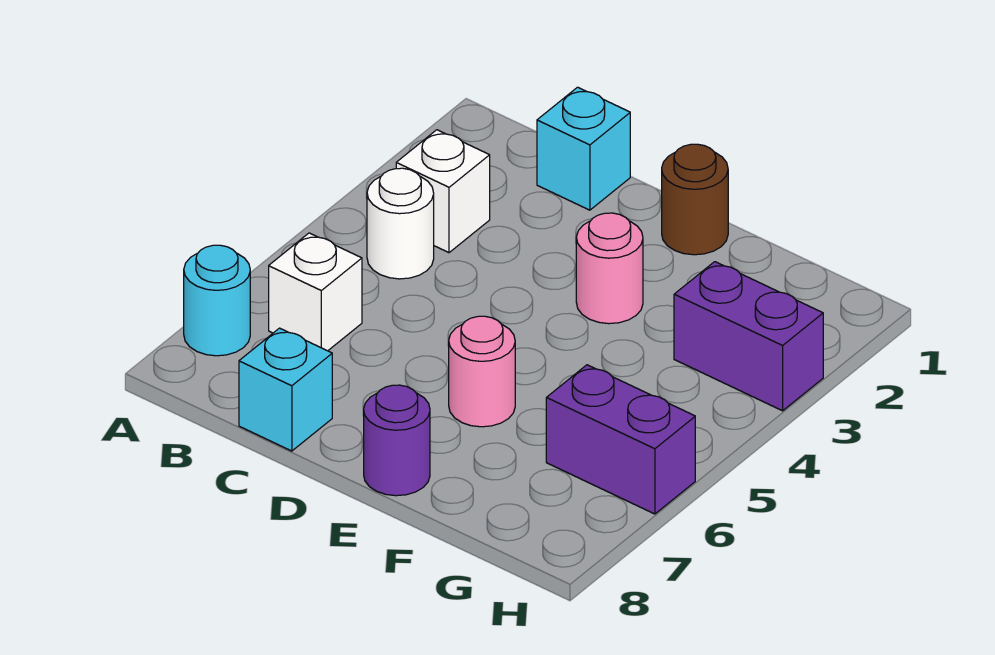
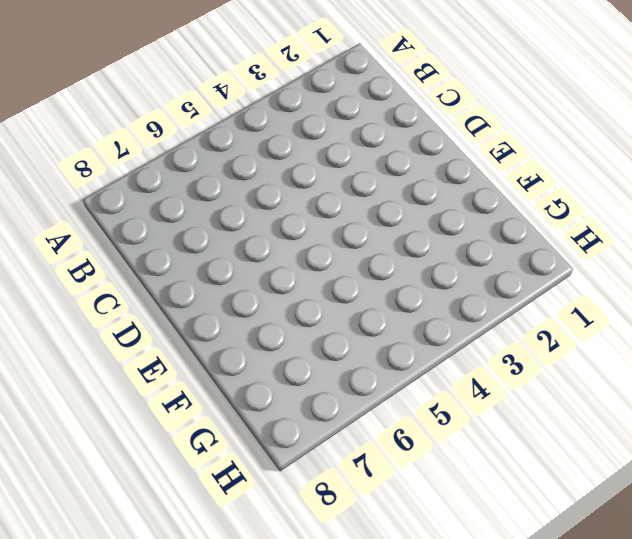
none -> cyan round brick A7 level 1
none -> white brick B3 level 1
none -> white round brick B4 level 1

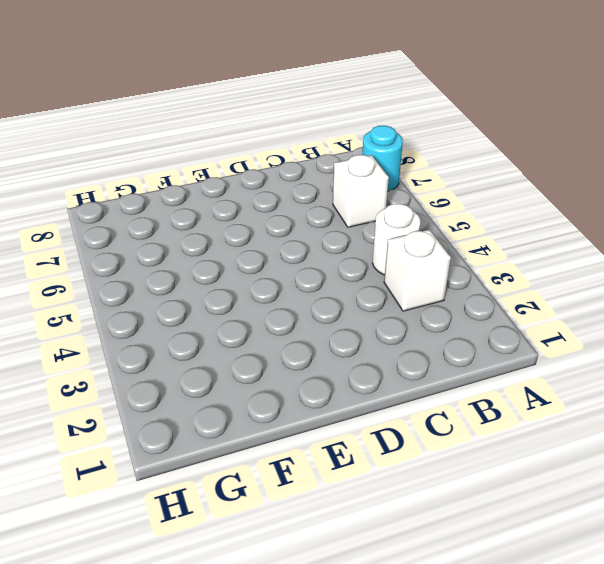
none -> cyan brick C1 level 1
none -> cyan brick C8 level 1
none -> brown round brick E1 level 1

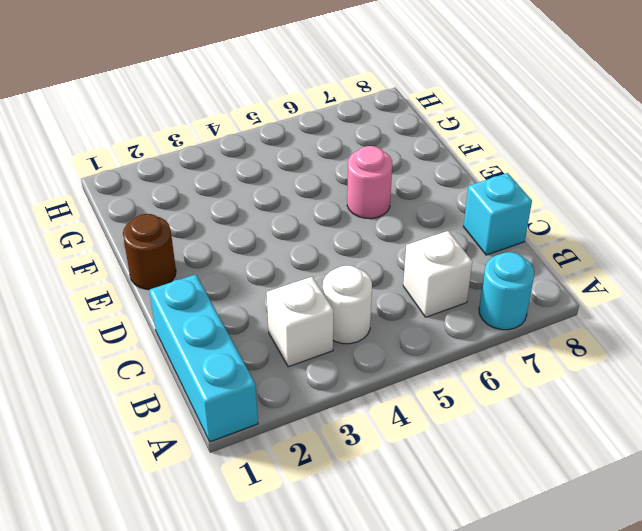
cyan brick A1:C1 level 1 -> cyan brick C1 level 1
none -> pink round brick E3 level 1
none -> purple round brick E8 level 1
none -> purple brick G3:H3 level 1

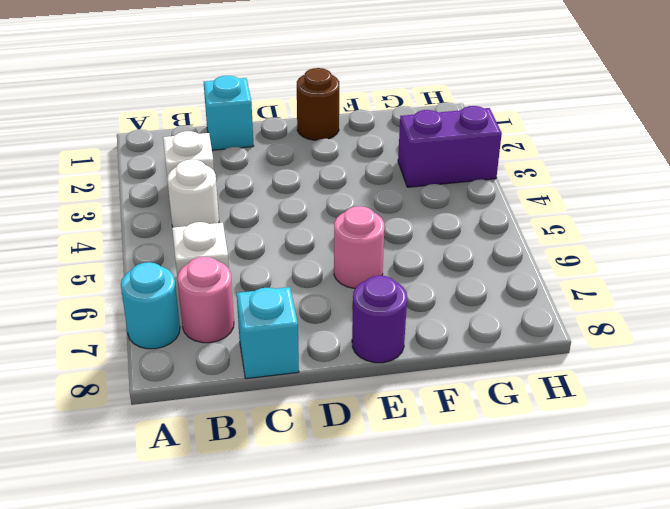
pink round brick B7 level 1 -> pink round brick E3 level 1
none -> purple brick G6:H6 level 1

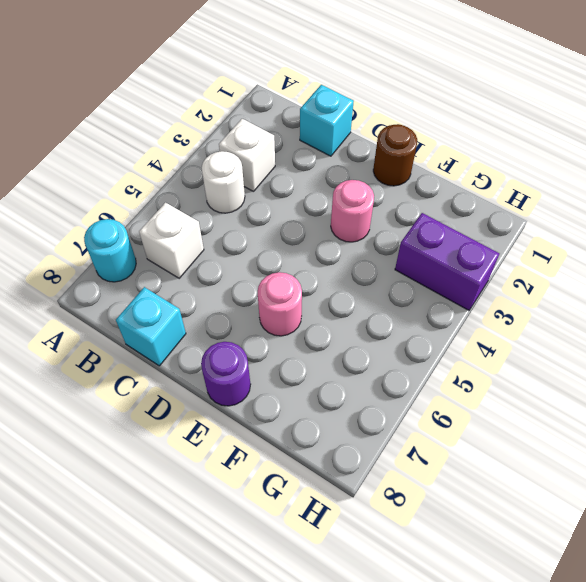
none -> purple brick G6:H6 level 1

